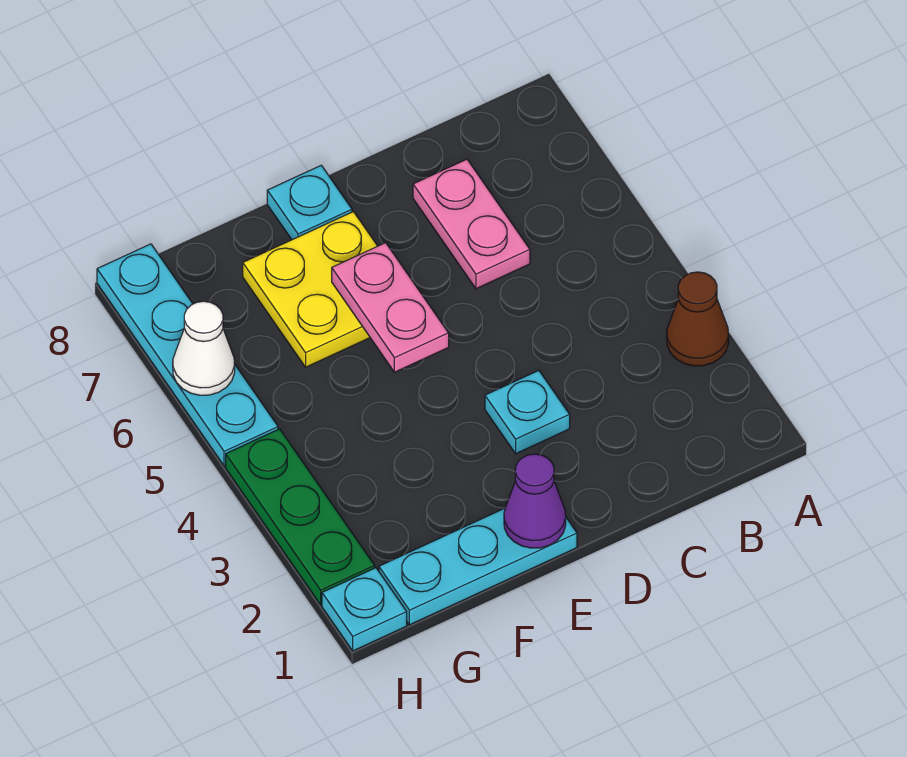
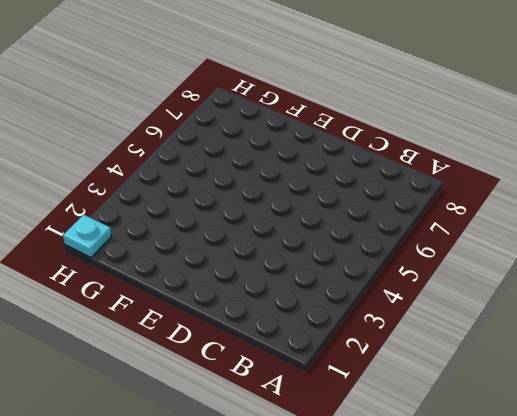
none -> brown cone A3 level 1
none -> pink plate C6:C7 level 1
none -> cyan plate D3 level 1

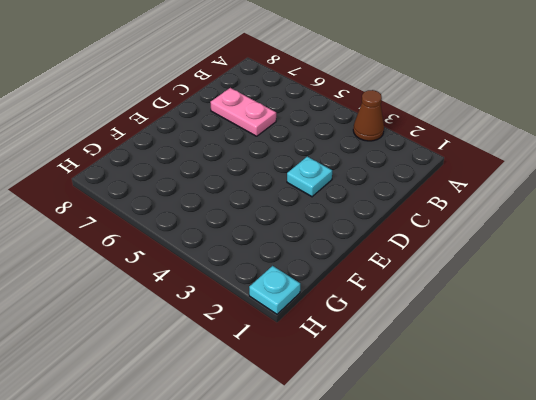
none -> cyan plate E1:G1 level 1
none -> yellow plate E6:F7 level 1
none -> cyan plate E8 level 1

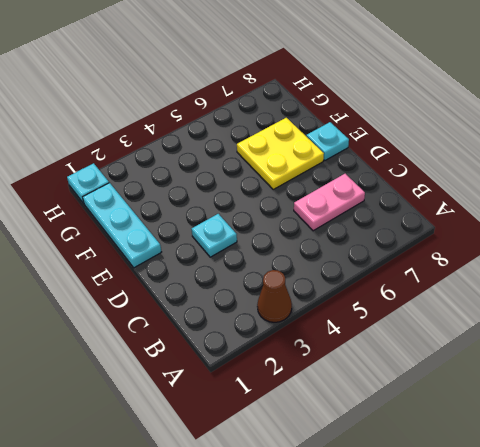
none -> green plate H2:H4 level 1
none -> cyan plate H5:H8 level 1
none -> purple cone E1 level 2

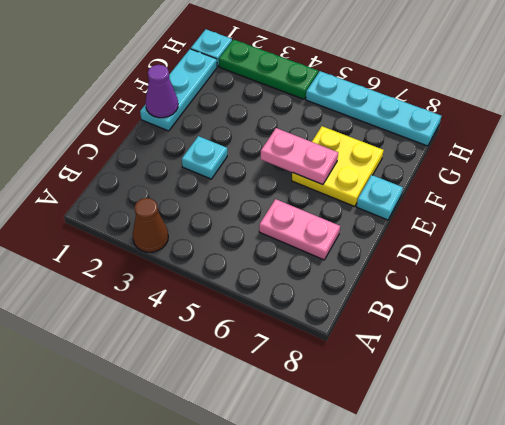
none -> white cone H6 level 2

